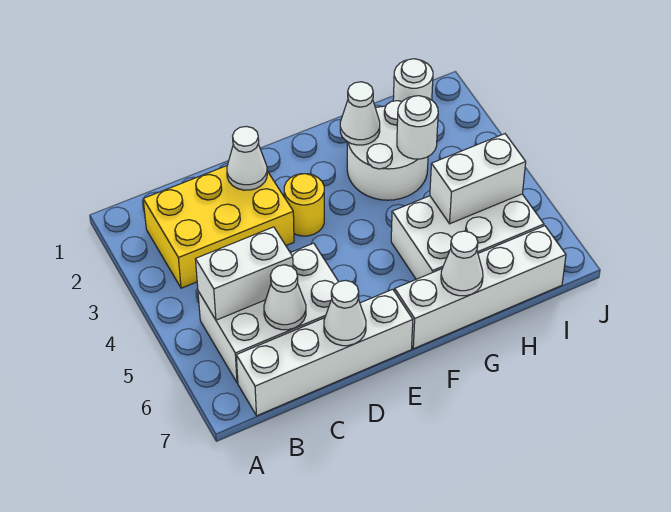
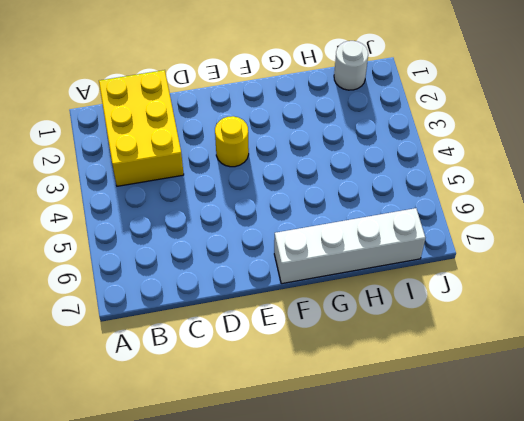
yellow brick B1:C3 level 1 -> yellow brick B2:D3 level 1
none -> white brick B5:D6 level 1
none -> white brick B7:E7 level 1
none -> white round brick G2:H3 level 1

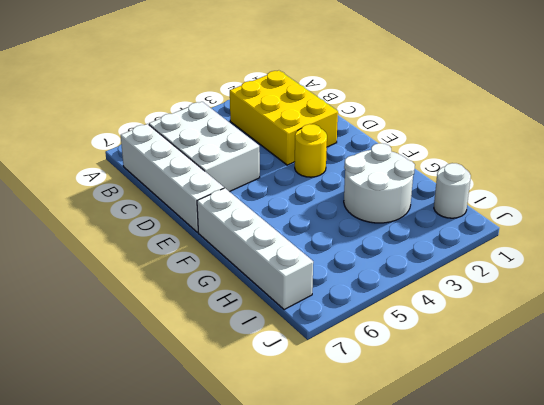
none -> white brick G5:I6 level 1
none -> white brick B5:C5 level 2
none -> white cone C6 level 2

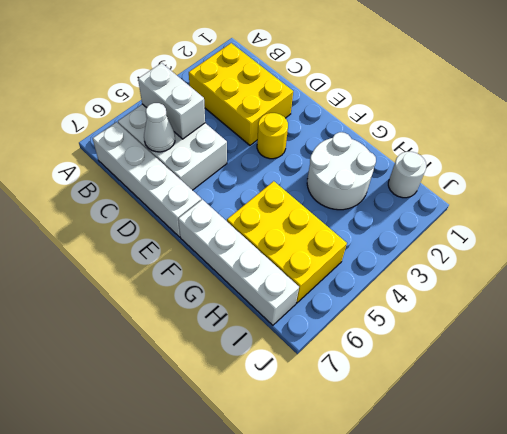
yellow brick G5:I6 level 1 -> white brick G5:I6 level 1
none -> white cone D2 level 2
none -> white cone D7 level 2
none -> white cone G2 level 2

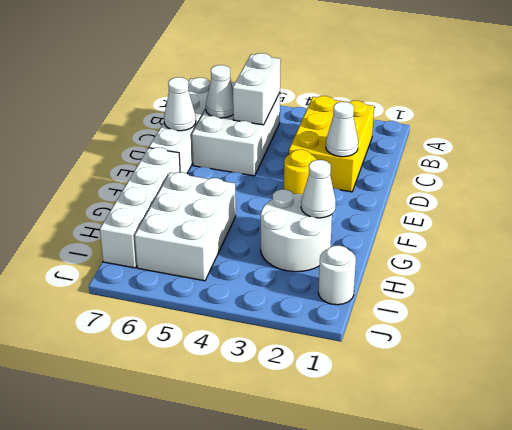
none -> white cone G7 level 2
none -> white round brick H3 level 2
none -> white brick H5:I5 level 2

